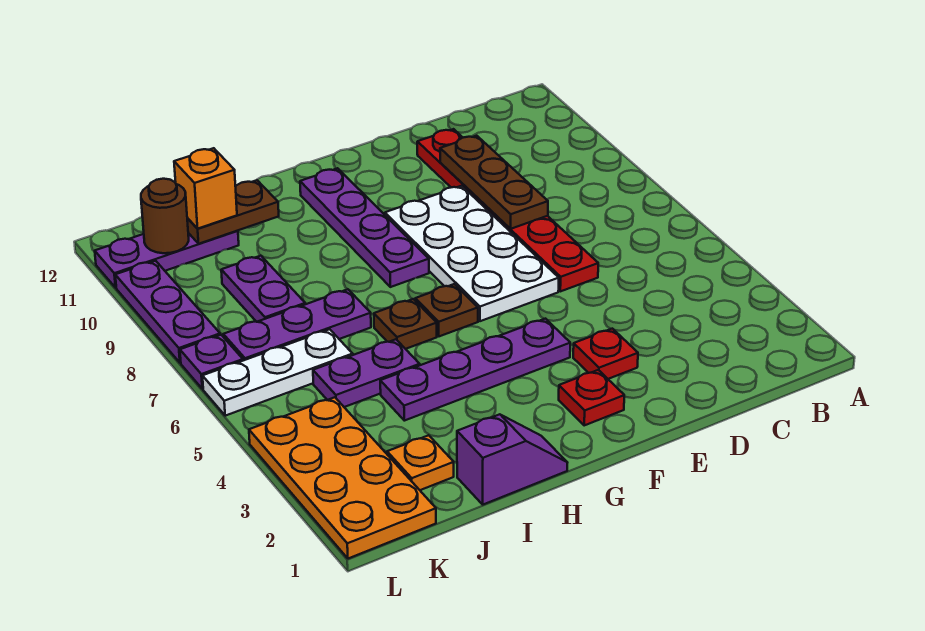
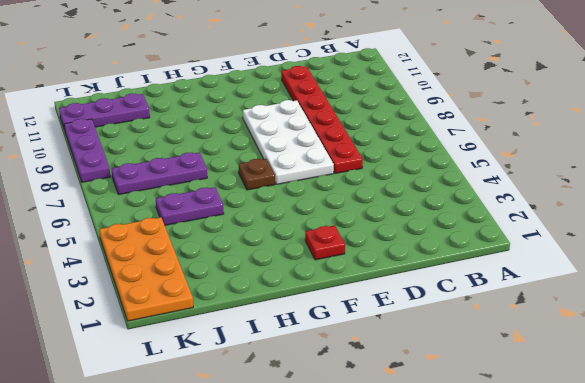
none -> red plate E3 level 1
none -> purple plate F4:I4 level 1
none -> purple plate G8:G11 level 1

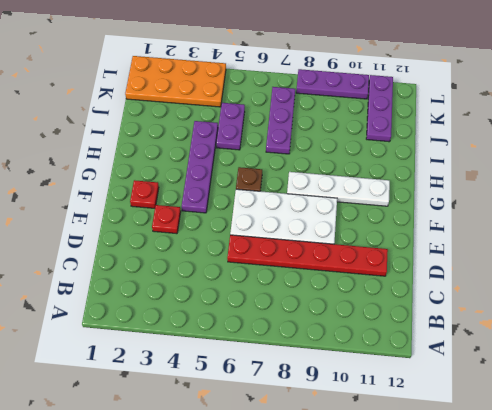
white plate G8:G11 level 1 -> purple plate G8:G11 level 1
none -> purple slope H1:I1 level 1 top I
none -> brown plate H6 level 1
none -> orange plate J2 level 1

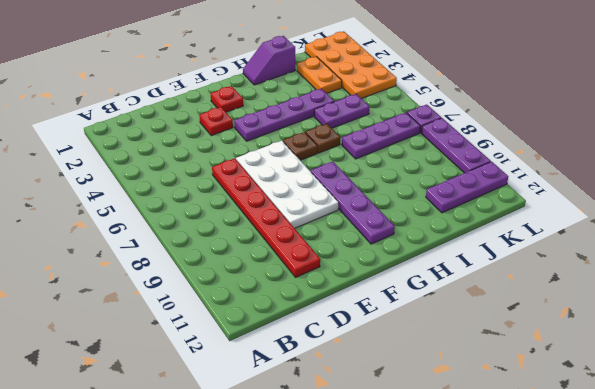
orange plate J2:J3 level 1 -> orange plate J2 level 1
none -> white plate J6:L6 level 1
none -> purple plate J8:J9 level 1
none -> brown plate D8:D10 level 2

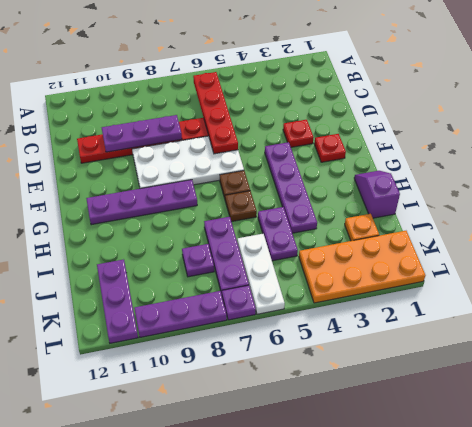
red plate B6:E6 level 2 -> none
purple plate D8:D10 level 2 -> brown plate D8:D10 level 2
purple plate J8 level 1 -> purple plate J8:J9 level 1
none -> brown plate I11:J11 level 2
none -> brown round brick K11 level 2
none -> orange brick J11 level 3

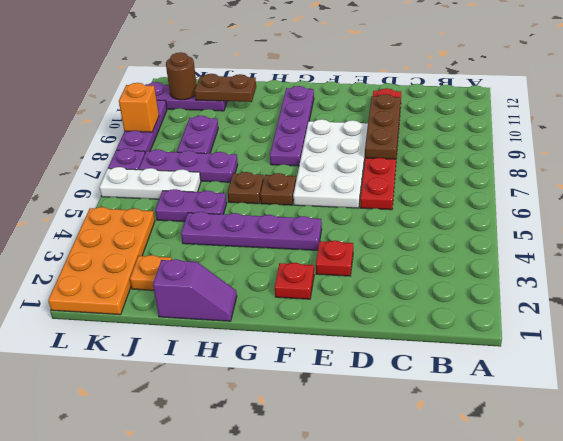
orange brick L9 level 2 -> orange brick J11 level 3

